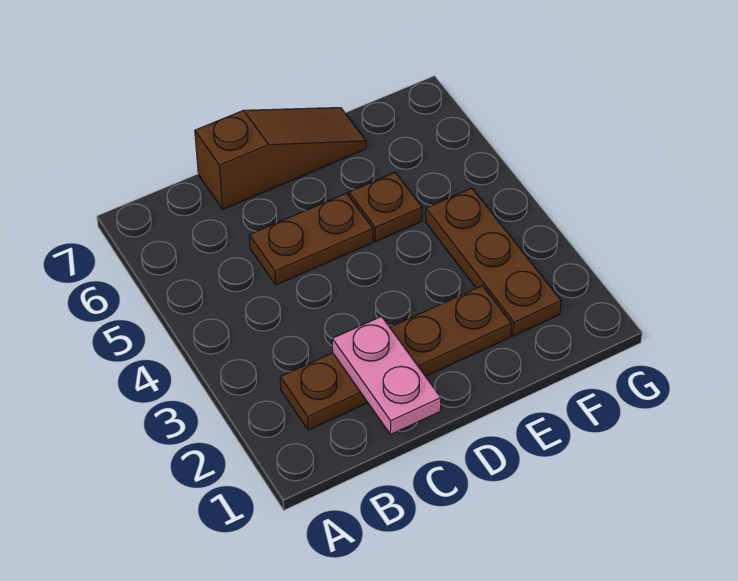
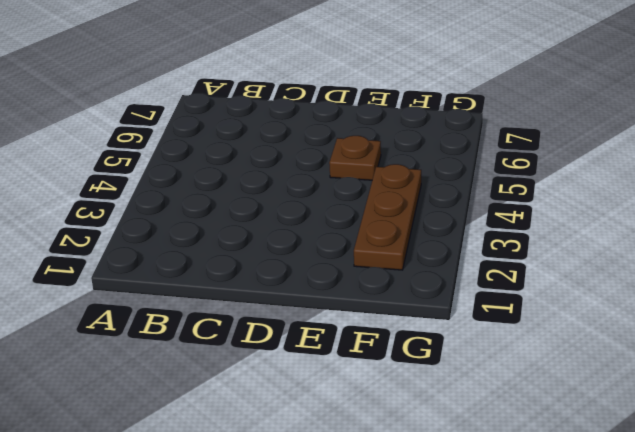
none -> brown plate B2:E2 level 1
none -> brown plate C5:D5 level 1

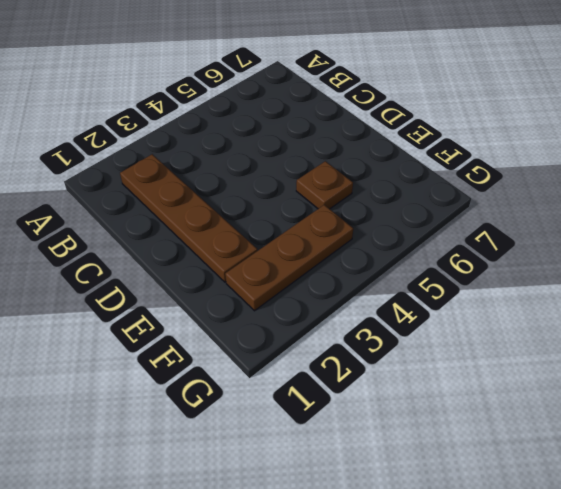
none -> brown plate C5:D5 level 1
none -> brown slope C7:E7 level 1 top C

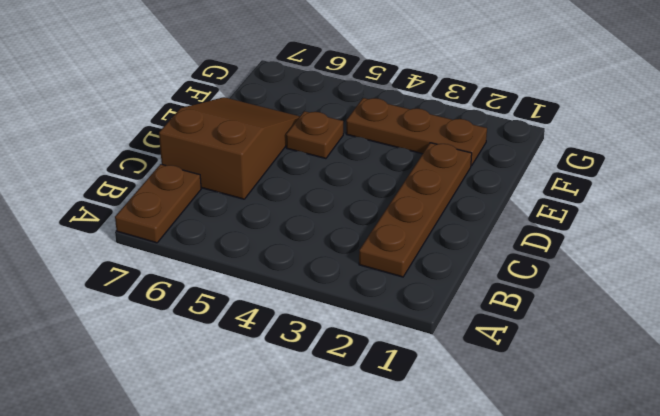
brown plate A7:B7 level 1 -> brown plate C5:D5 level 1
brown slope C6:E7 level 1 top C -> brown slope C7:E7 level 1 top C
none -> pink plate C1:C2 level 2

